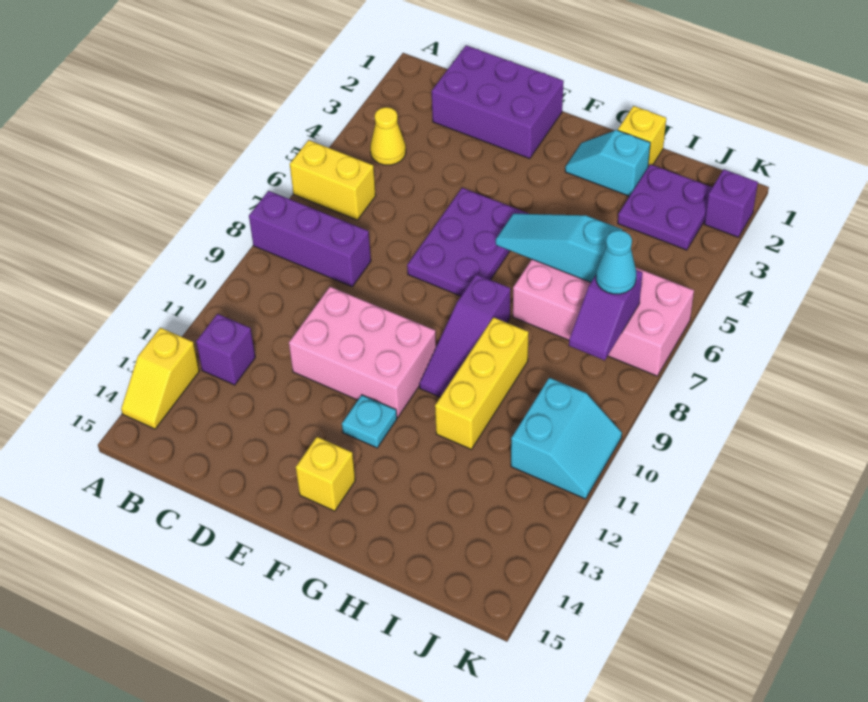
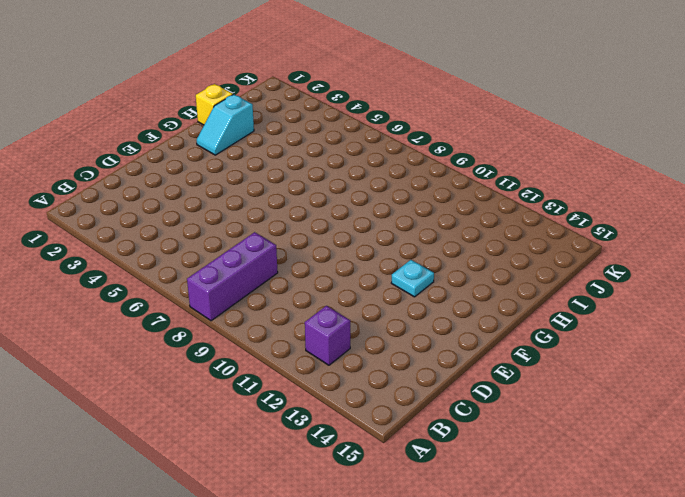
none -> yellow brick A6:B6 level 1
none -> yellow slope A13:A14 level 1 top 13
none -> yellow cone B4 level 1

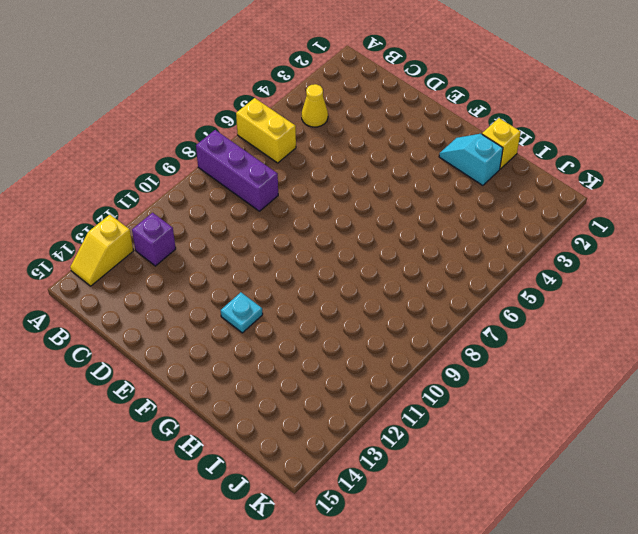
none -> purple brick C1:E2 level 1
none -> pink brick D10:F11 level 1
none -> purple plate E5:F7 level 1

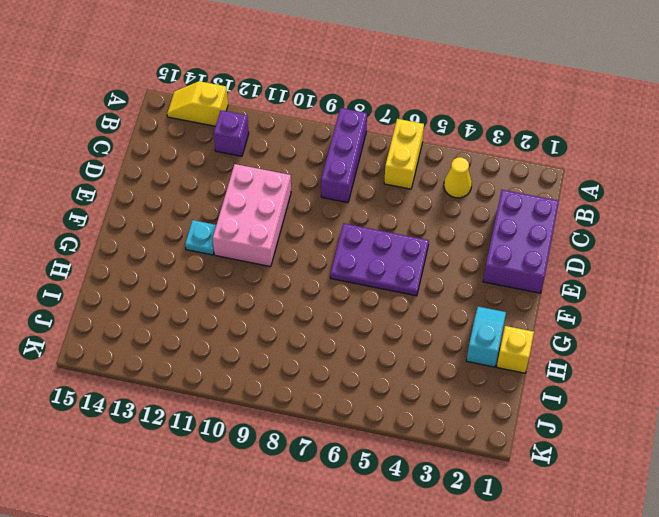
none -> yellow brick F14 level 1
none -> purple slope G8:G10 level 1 top 8
none -> pink brick H6:K7 level 1

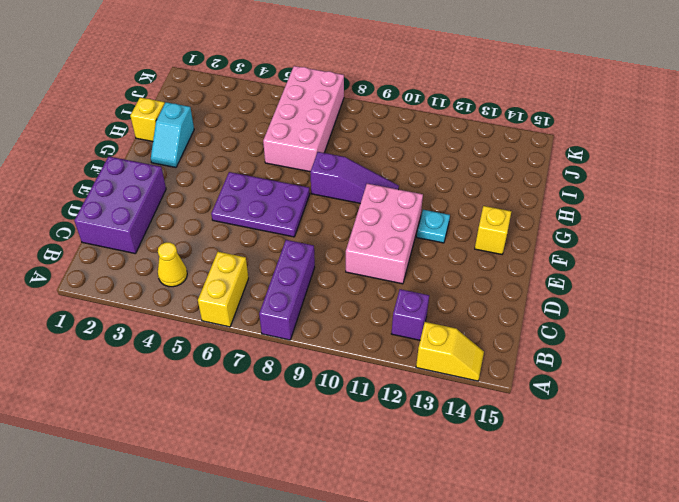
none -> yellow brick H9:H11 level 1
none -> purple plate I2:J3 level 1
none -> cyan slope J10:K11 level 1 top J

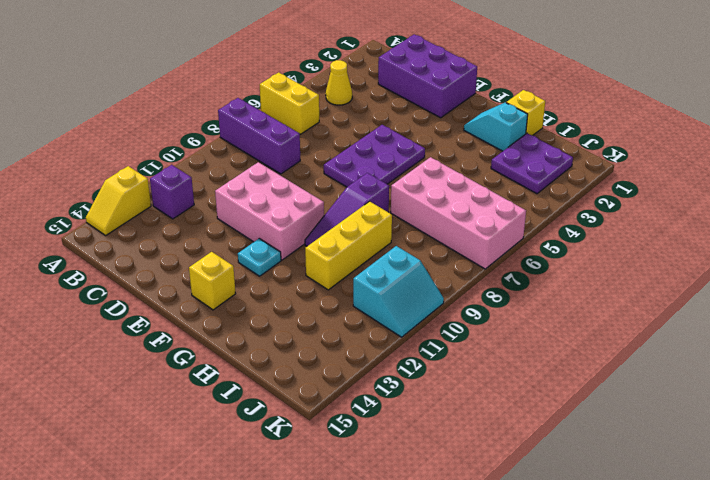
none -> purple brick K2 level 1
none -> cyan slope G6:I6 level 2 top I
none -> purple slope J7:J8 level 2 top 7

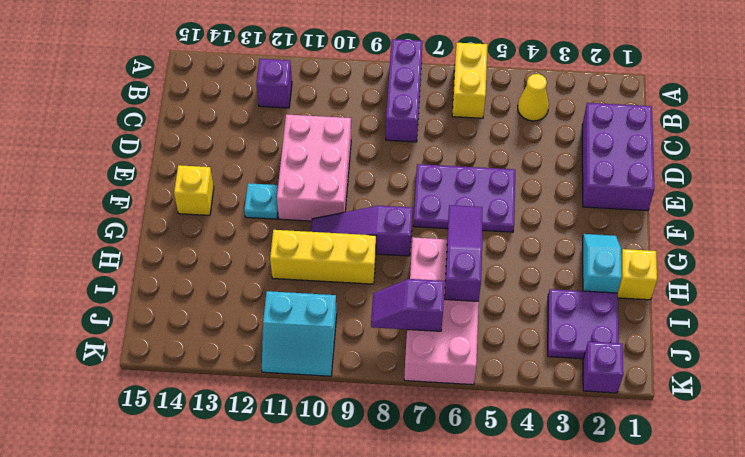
purple slope G6:I6 level 2 top I -> cyan slope G6:I6 level 2 top I
none -> yellow slope A13:A14 level 1 top 13
none -> cyan cone J7 level 3

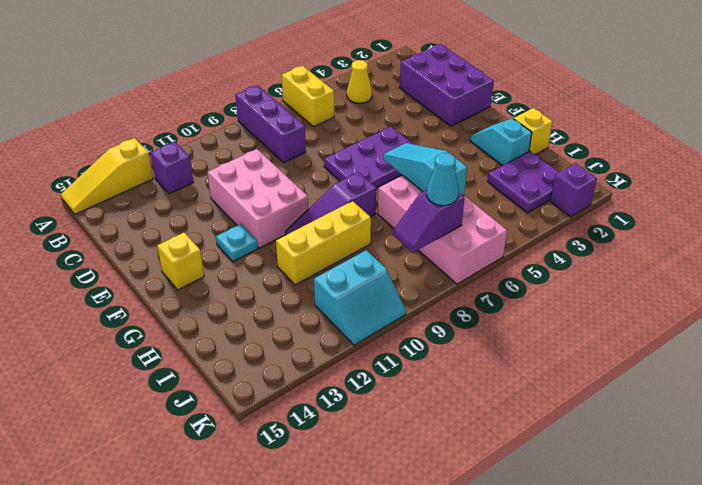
yellow slope A13:A15 level 1 top 13 -> yellow slope A13:A14 level 1 top 13

